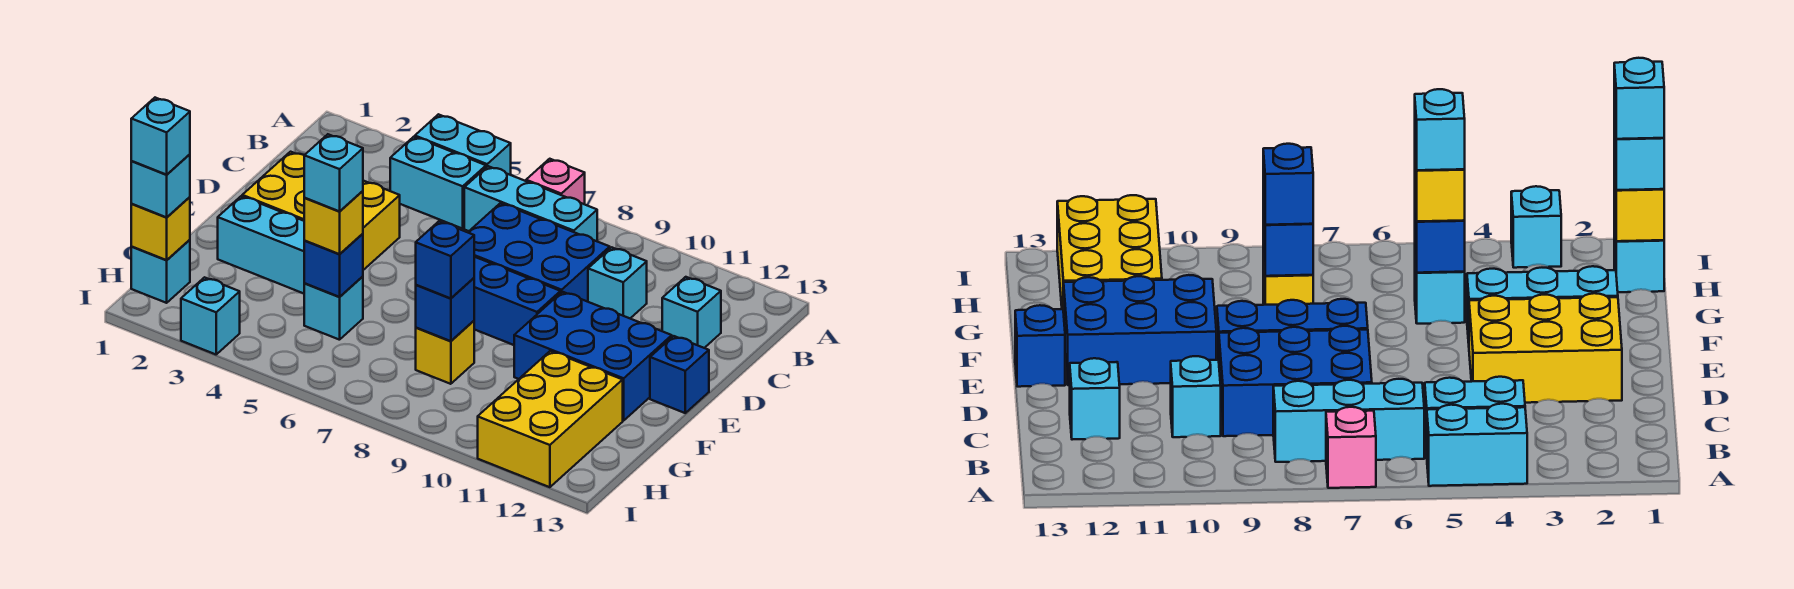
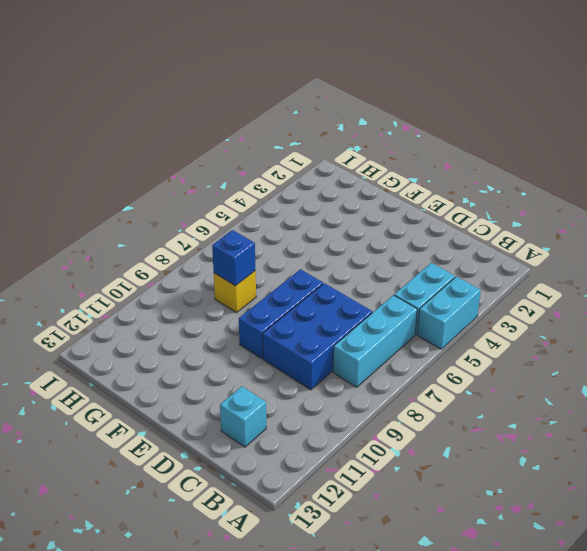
none -> pink brick A7 level 1
none -> cyan brick C10 level 1
none -> yellow brick D2:E4 level 1

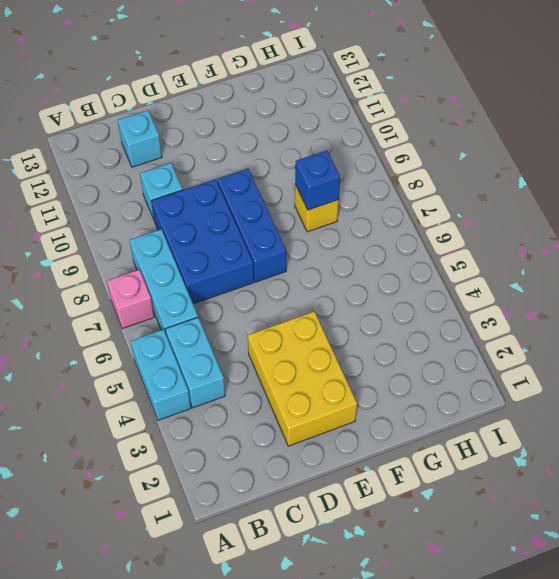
none -> blue brick E10:F12 level 1
none -> blue brick E13 level 1
none -> cyan brick F2:F4 level 1

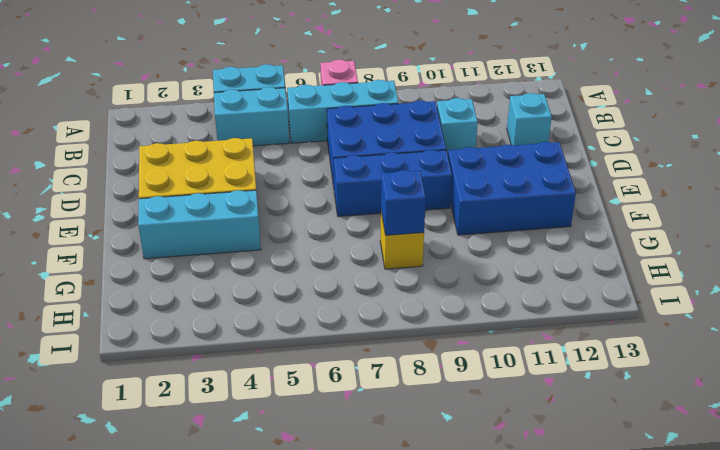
none -> blue brick E13 level 1
none -> cyan brick G5 level 1
none -> yellow brick G11:I12 level 1

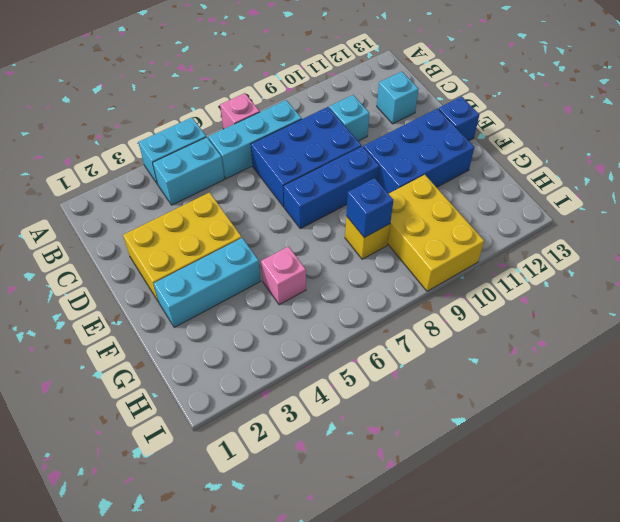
pink brick G5 level 1 -> cyan brick G5 level 1
yellow brick G9:I10 level 1 -> yellow brick G11:I12 level 1
none -> cyan brick H1 level 1
none -> cyan brick I3 level 1
none -> blue brick G5 level 2

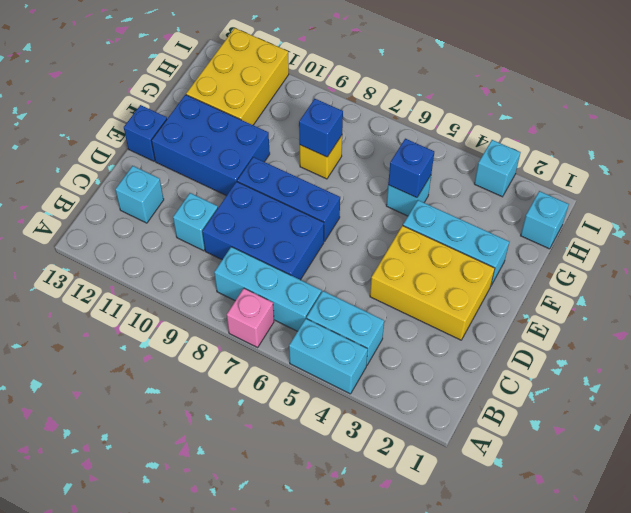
none -> yellow brick H1 level 2
none -> yellow brick G5 level 3
none -> blue brick G8 level 3

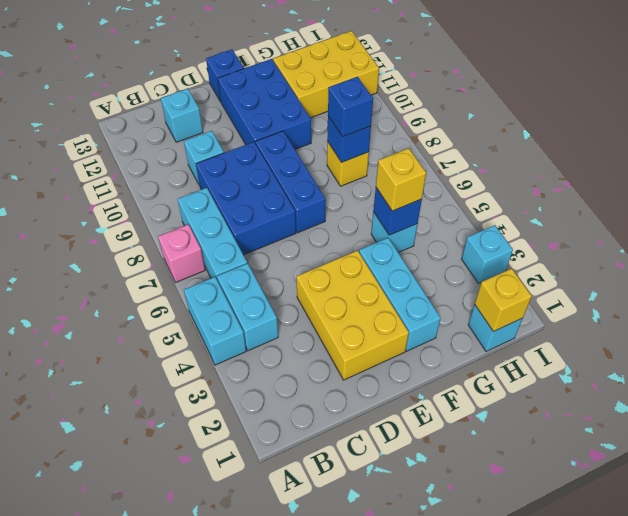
none -> cyan brick H1 level 3
none -> cyan brick G5 level 4
none -> cyan brick H1 level 4

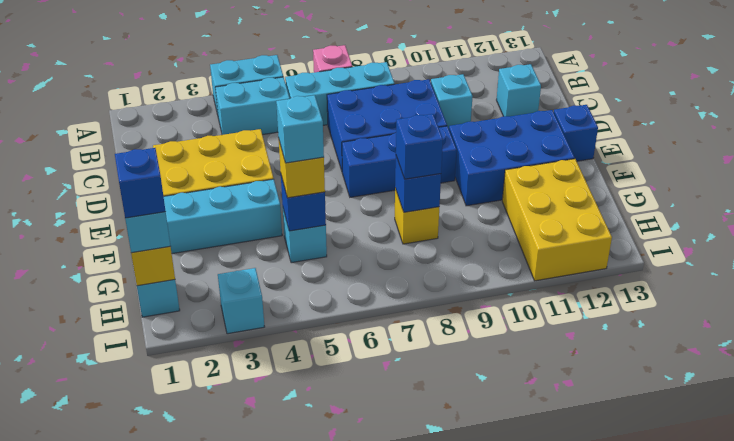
blue brick H1 level 4 -> cyan brick H1 level 4

